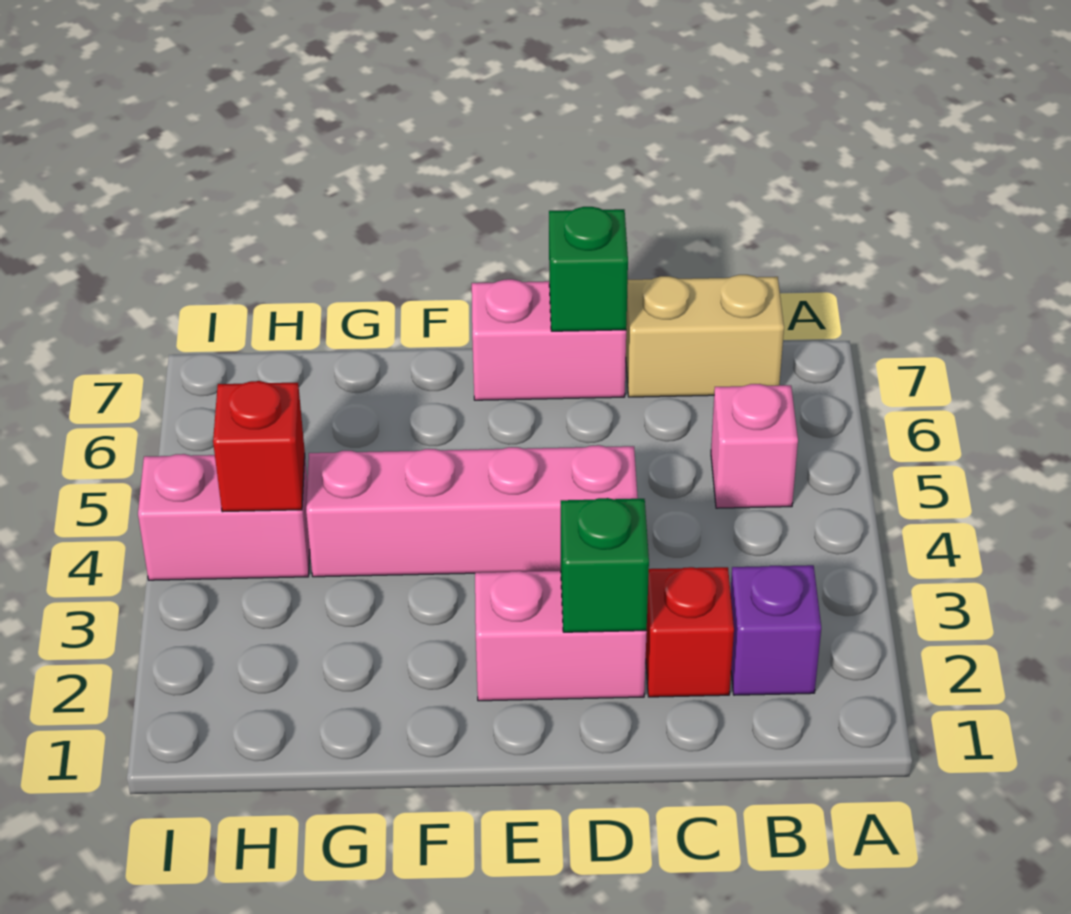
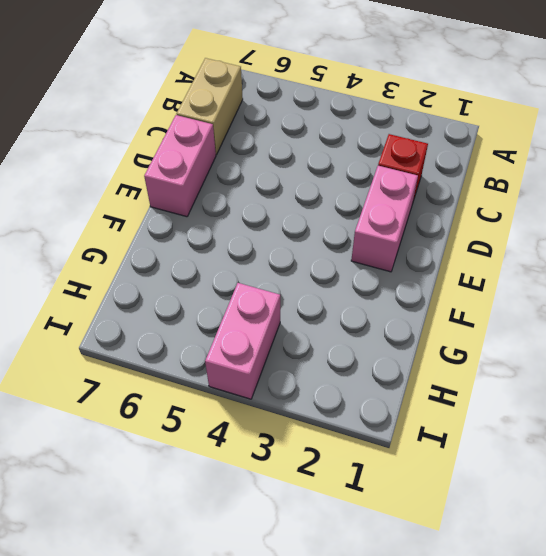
none -> purple brick B2 level 1
none -> pink brick B5 level 1

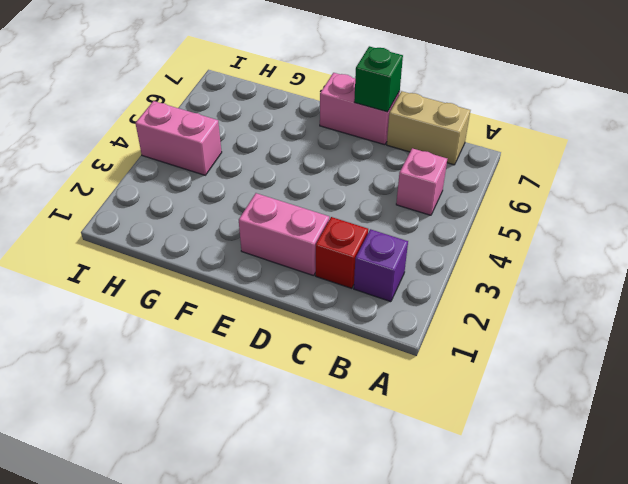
none -> pink brick D4:G4 level 1
none -> green brick D2 level 2

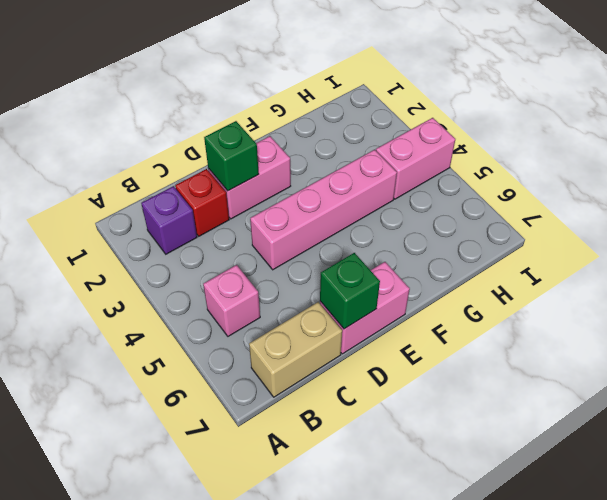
none -> red brick H4 level 2

